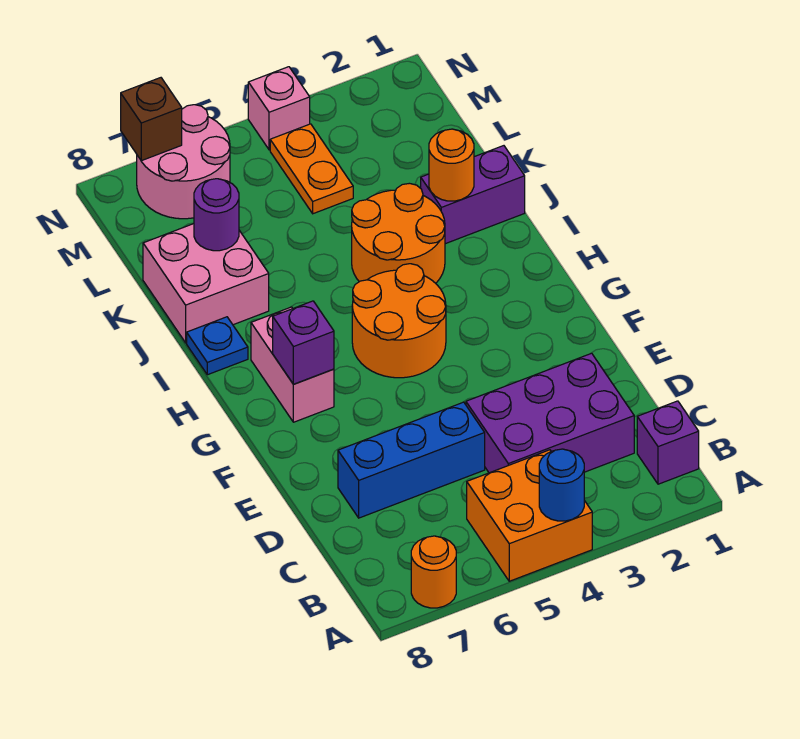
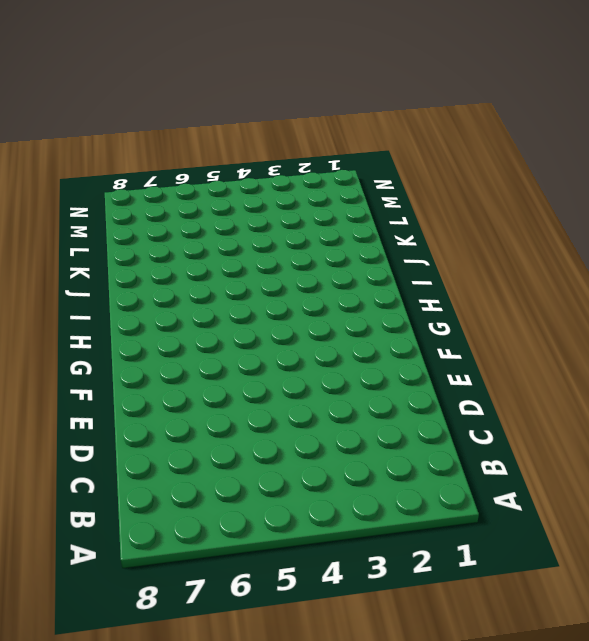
none -> orange brick A4:B5 level 1
none -> orange round brick A7 level 1
none -> purple brick B1 level 1

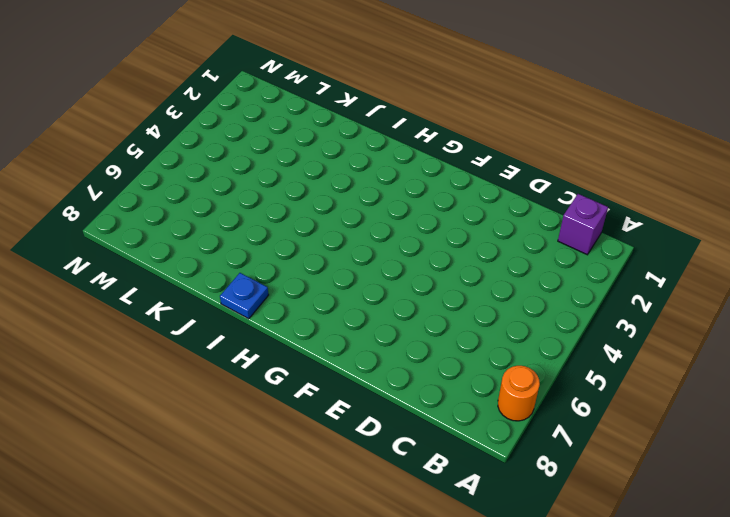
none -> orange brick A4:B5 level 1
none -> purple brick C2:D4 level 1
none -> blue brick D5:D7 level 1

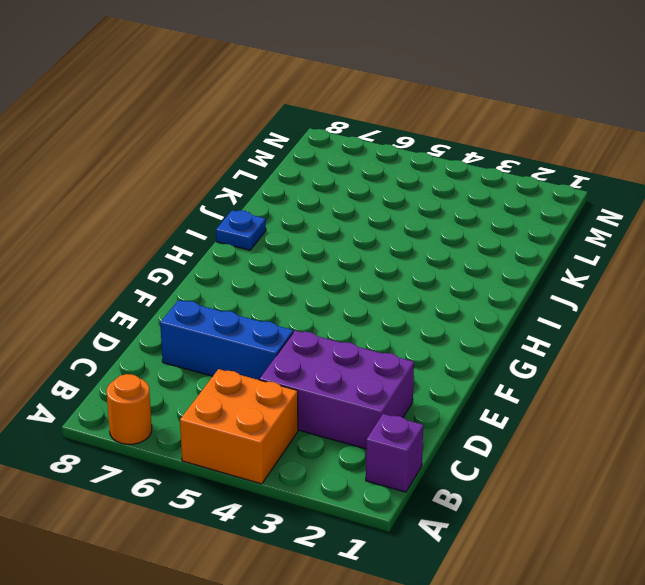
none -> orange round brick G4:H5 level 1
none -> pink brick G7:H7 level 1
none -> orange round brick I3:J4 level 1

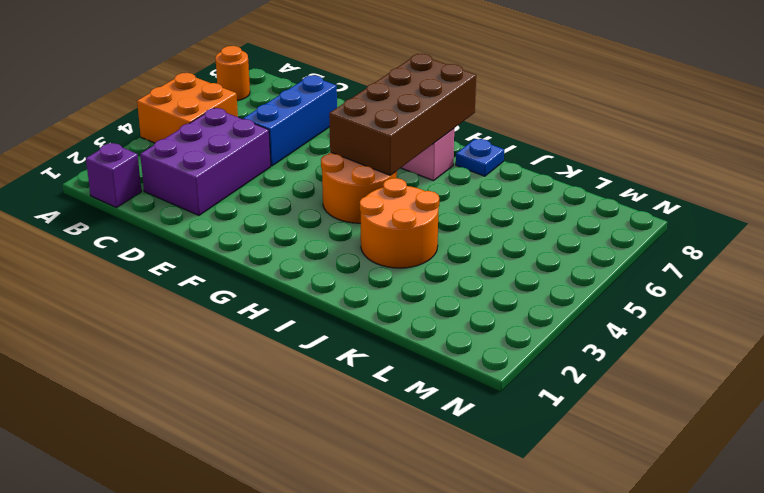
brown brick G5:H8 level 2 -> purple brick G7 level 2
none -> purple brick J1:J2 level 1
none -> pink brick J7:K8 level 1
none -> orange plate L4:M4 level 1

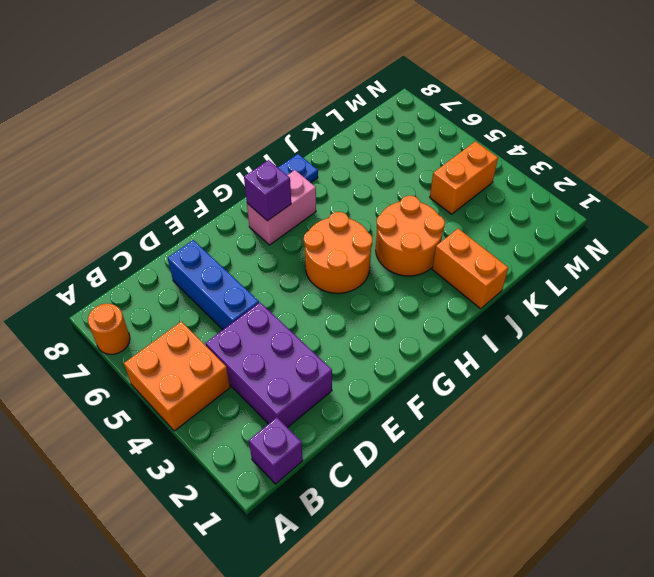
orange brick J1:J2 level 1 -> purple brick J1:J2 level 1
orange brick L4:M4 level 1 -> orange plate L4:M4 level 1
none -> pink brick J7:K8 level 1
none -> pink round brick M6:N7 level 1
none -> pink brick N4 level 1

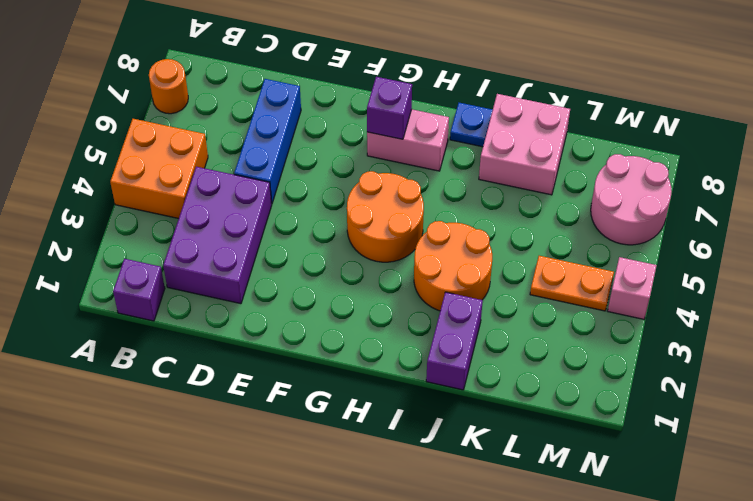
none -> blue round brick A4 level 2
none -> orange round brick J2 level 2
none -> purple round brick K7 level 2

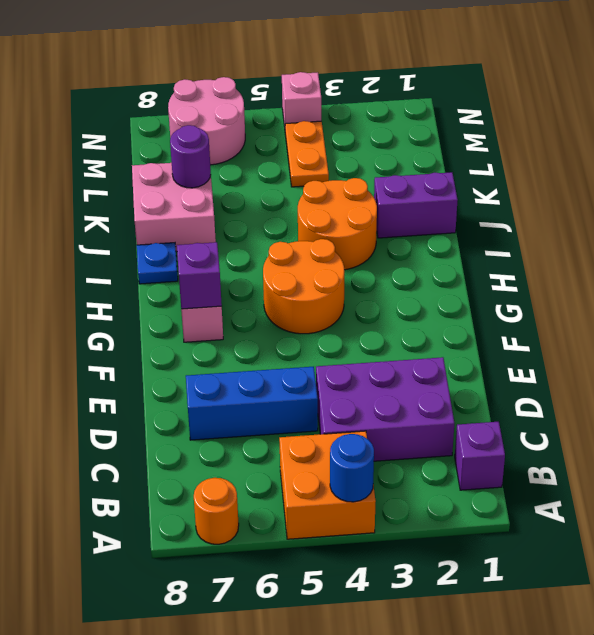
none -> orange round brick J2 level 2
none -> brown brick N7 level 2

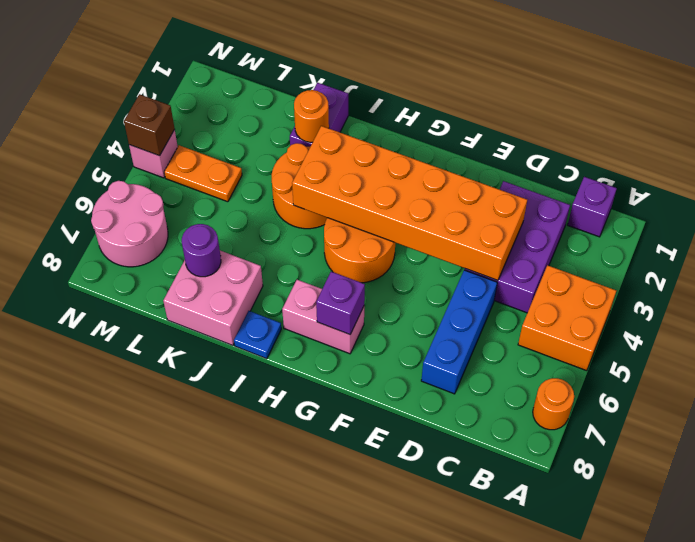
orange brick D3:I4 level 2 -> none
brown brick N4 level 2 -> brown brick N7 level 2
none -> blue round brick A4 level 2

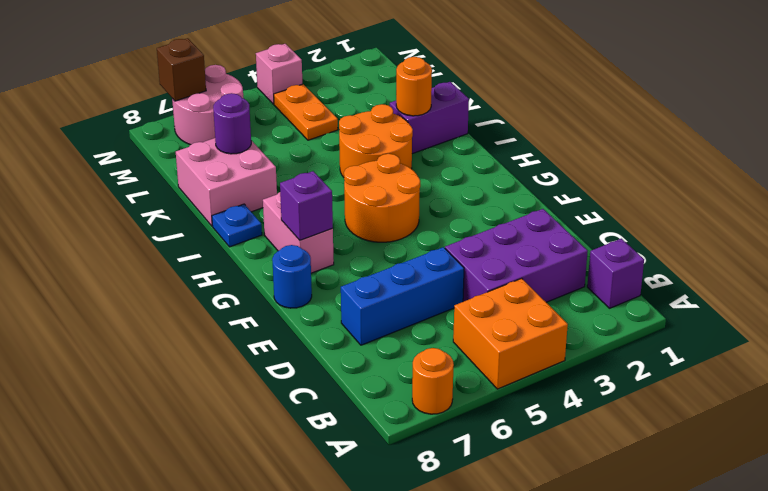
blue round brick F8 level 1 -> blue round brick A4 level 2

